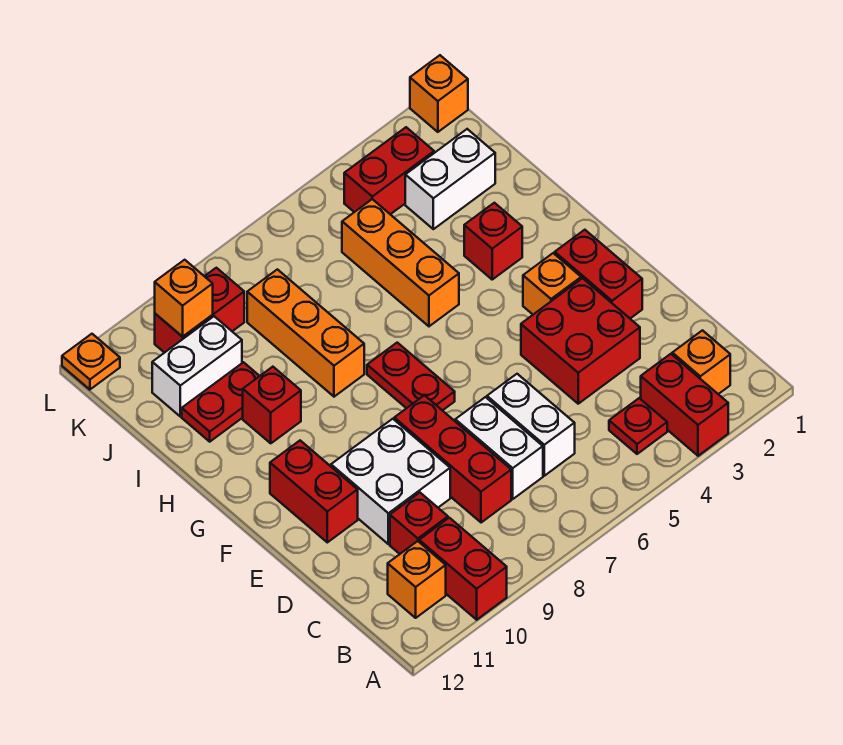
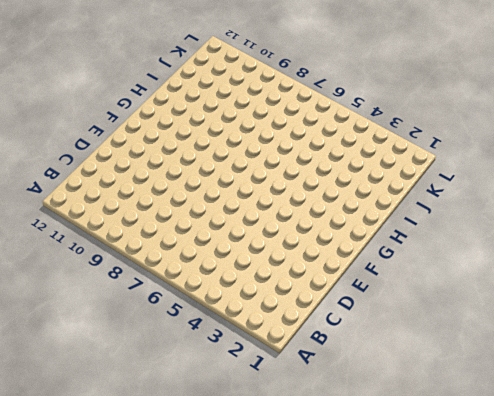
none -> red brick A3:B3 level 1
none -> red brick A10:B10 level 1
none -> orange brick B2 level 1

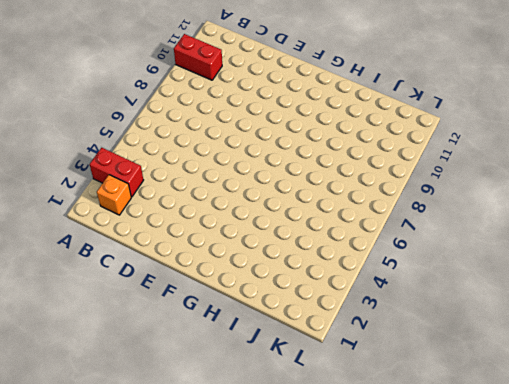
none -> red plate B4 level 1
none -> orange brick B11 level 1
none -> white brick C6:D6 level 1

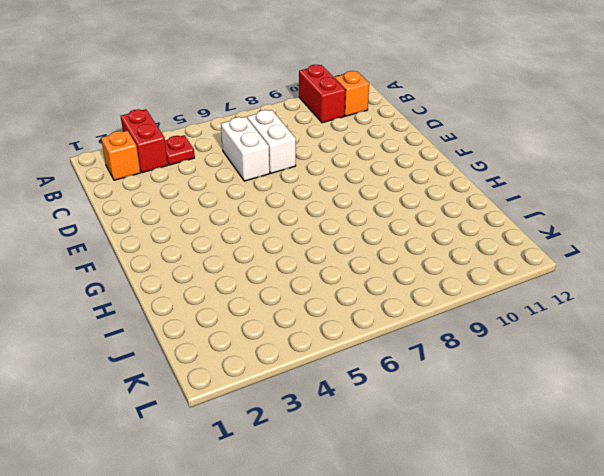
none -> red brick C8:E8 level 1
none -> red brick C10 level 1
none -> red brick D3:E4 level 1

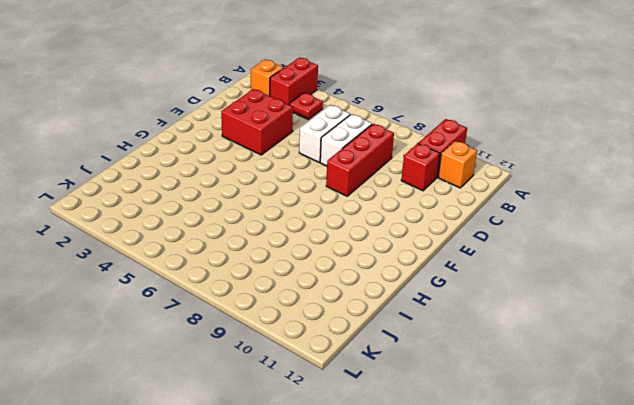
none -> white brick D9:E10 level 1
none -> red brick E2:F2 level 1
none -> red brick E11:F11 level 1

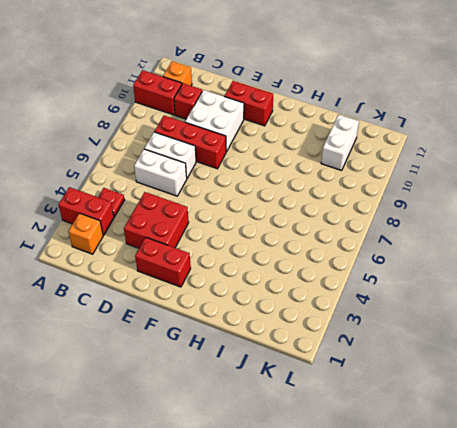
none -> orange brick F3 level 1
none -> red plate F7:G7 level 1
none -> red brick H3 level 1

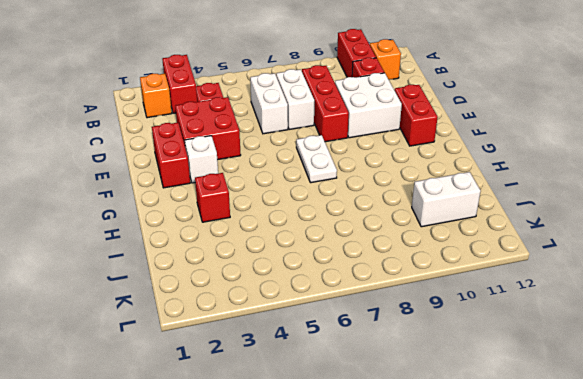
white brick F3 level 1 -> orange brick F3 level 1
white plate F7:G7 level 1 -> red plate F7:G7 level 1
none -> orange brick H5:J5 level 1
none -> orange brick H8:J8 level 1
none -> red brick H10 level 1

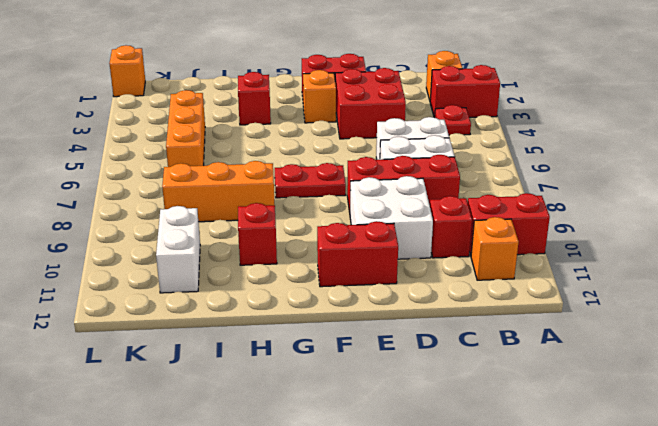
orange brick J4:J6 level 1 -> orange brick H5:J5 level 1
none -> red plate I10:I11 level 1
none -> white brick J2:J3 level 1
none -> red brick K3:K4 level 1

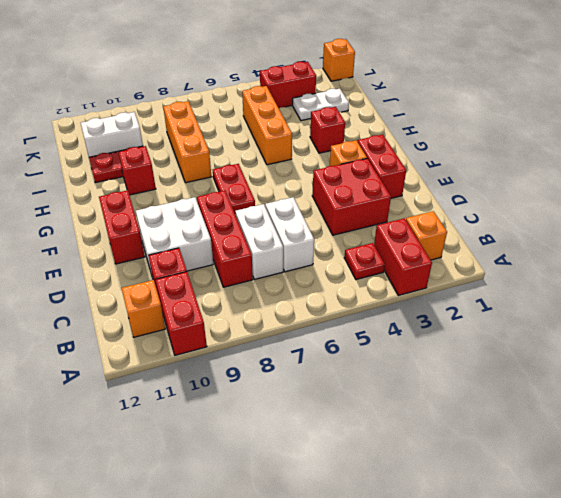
white plate J2:J3 level 1 -> white brick J2:J3 level 1
none -> red brick K9:K10 level 1
none -> orange plate L12 level 1
none -> orange brick K10 level 2

